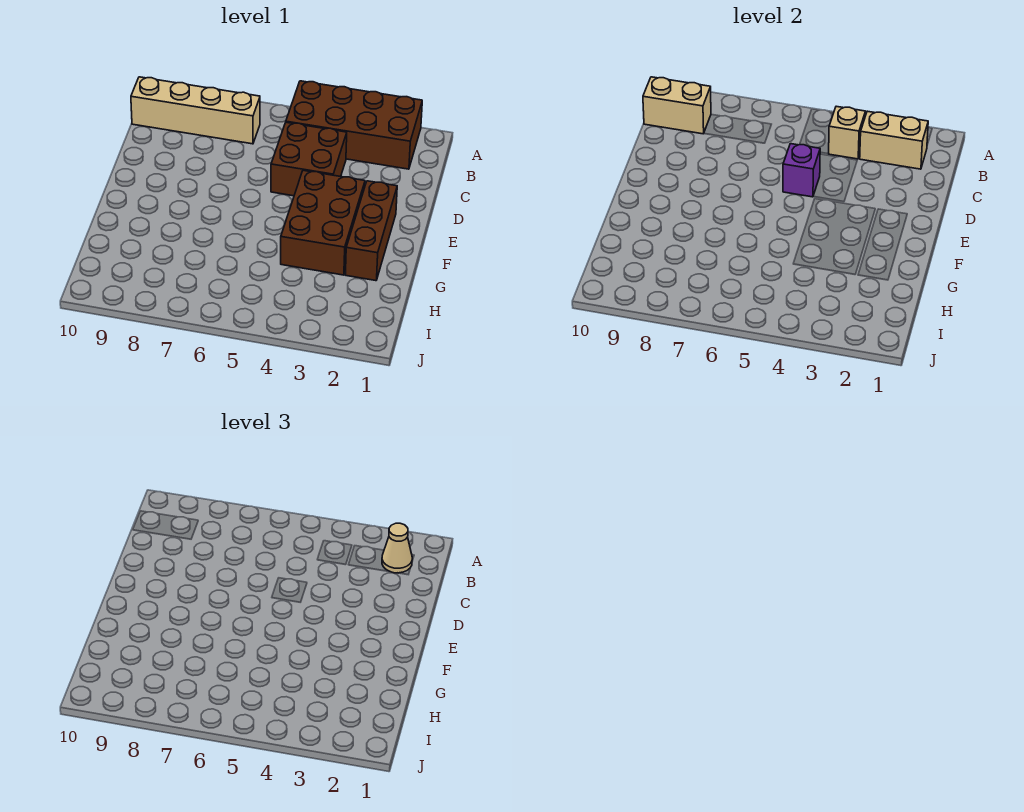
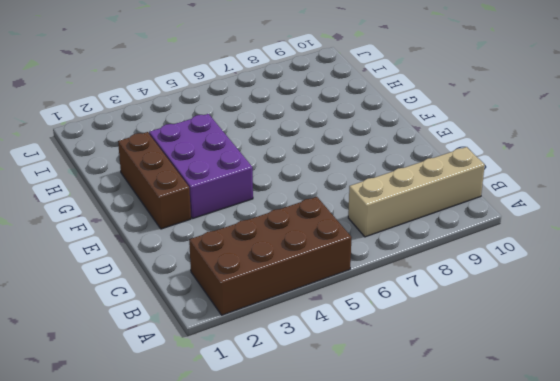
purple brick E3:G4 level 1 -> brown brick E3:G4 level 1
none -> brown brick C4:D5 level 1
none -> tan brick B2:B3 level 2

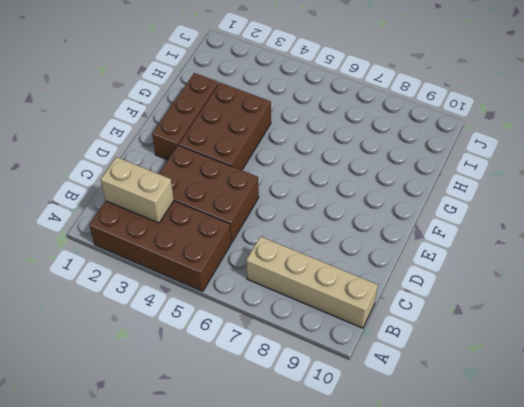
brown brick C3:D5 level 1 -> brown brick C4:D5 level 1
none -> tan brick B4 level 2
none -> tan brick B9:B10 level 2

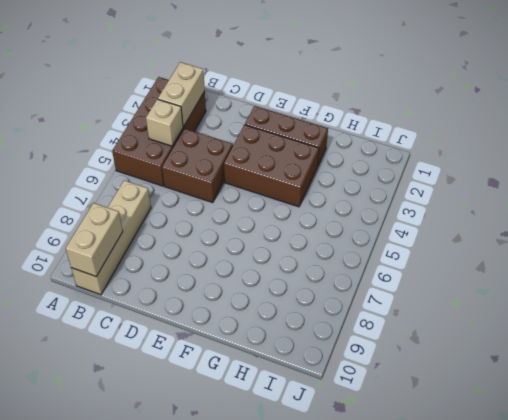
none -> purple brick D5 level 2
none -> tan cone B2 level 3

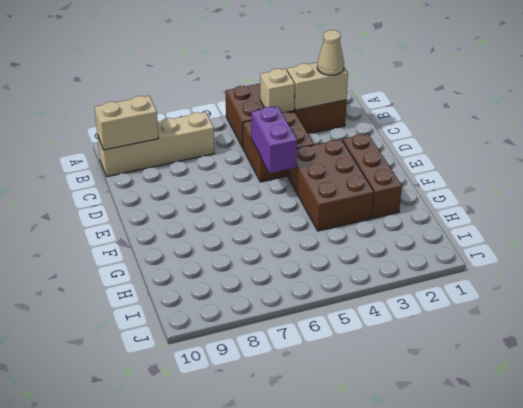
purple brick D5:E5 level 2 -> purple brick D5 level 2

